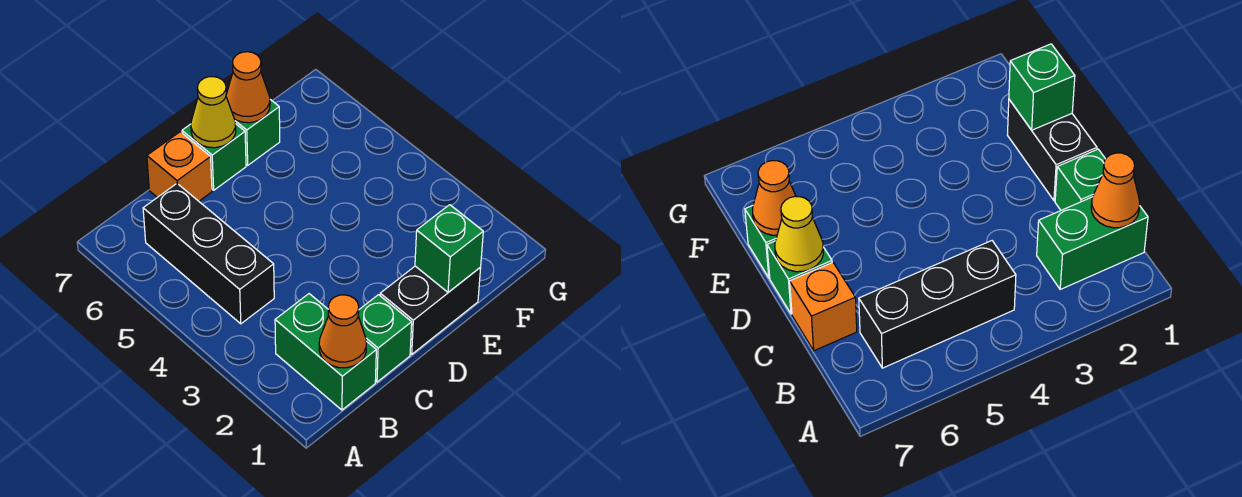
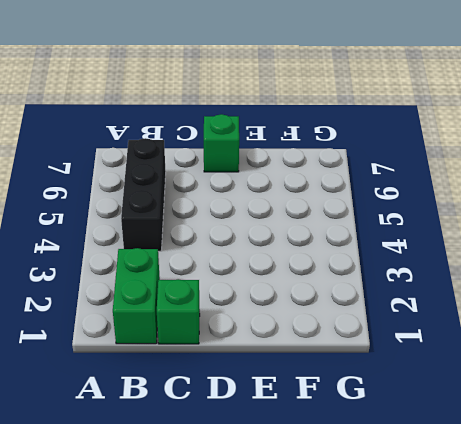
none -> orange brick C7 level 1
none -> black brick D1:E1 level 1

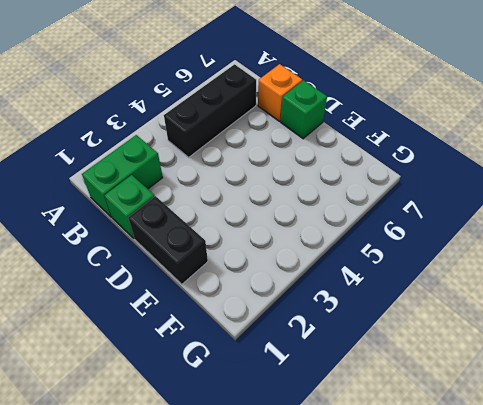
none -> green brick E7 level 1
none -> orange cone B1 level 2

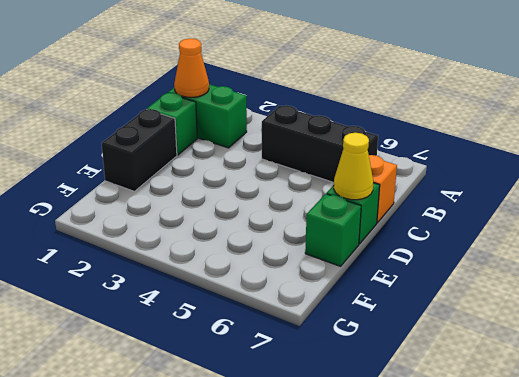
none -> green brick E1 level 2
none -> orange cone E7 level 2

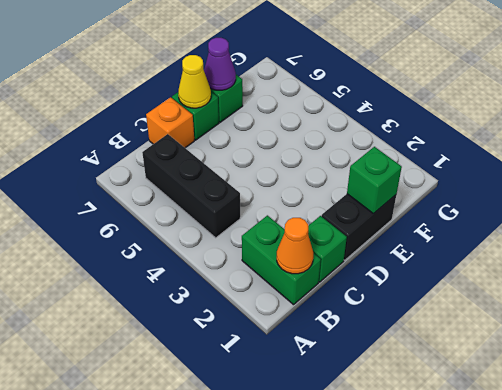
purple cone E7 level 2 -> orange cone E7 level 2

